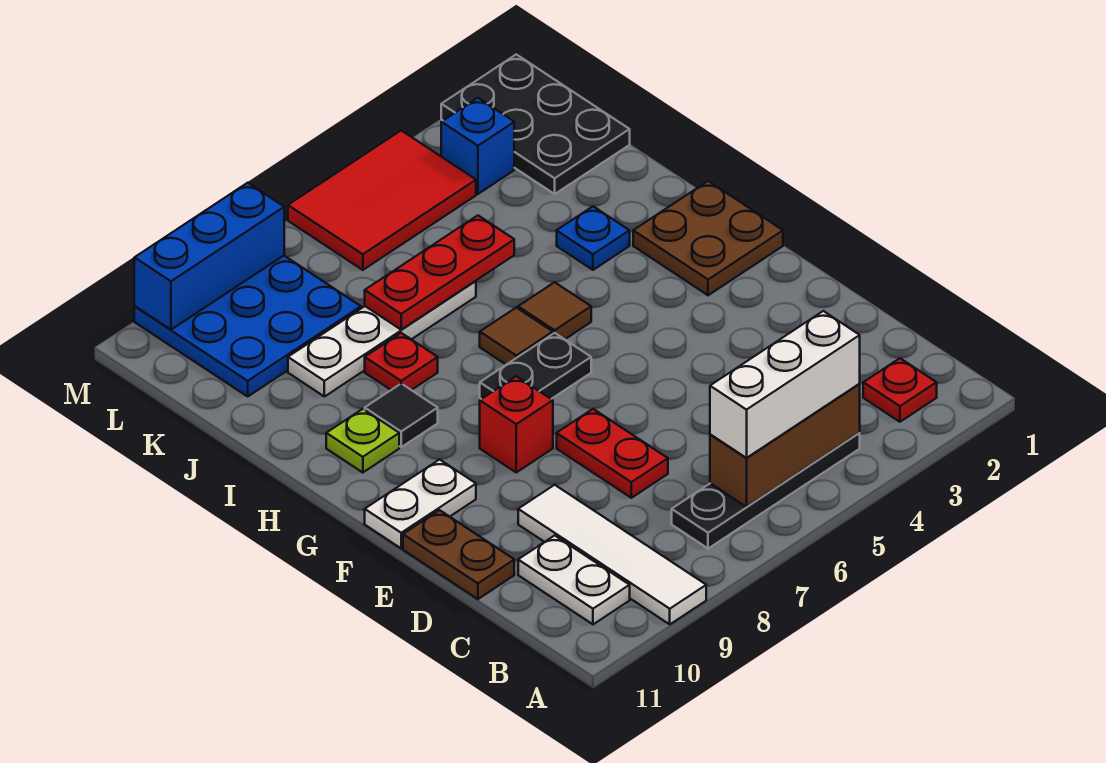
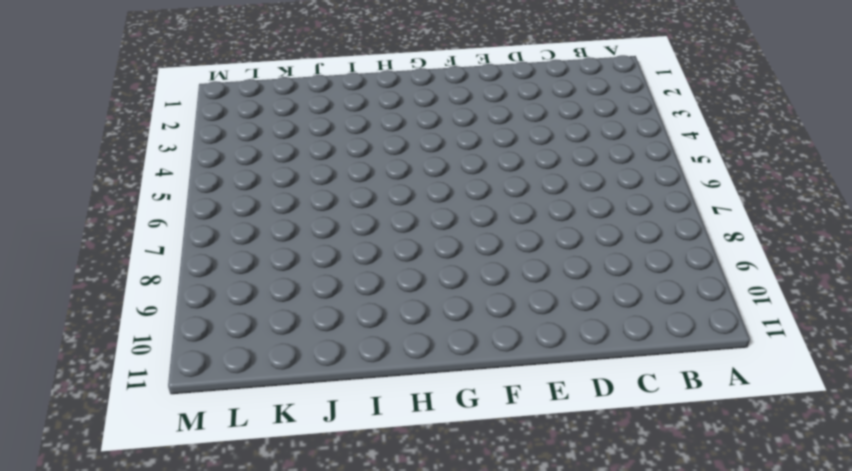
none -> white tile A9:D9 level 1
none -> red plate B2 level 1
none -> black plate B4:B7 level 1

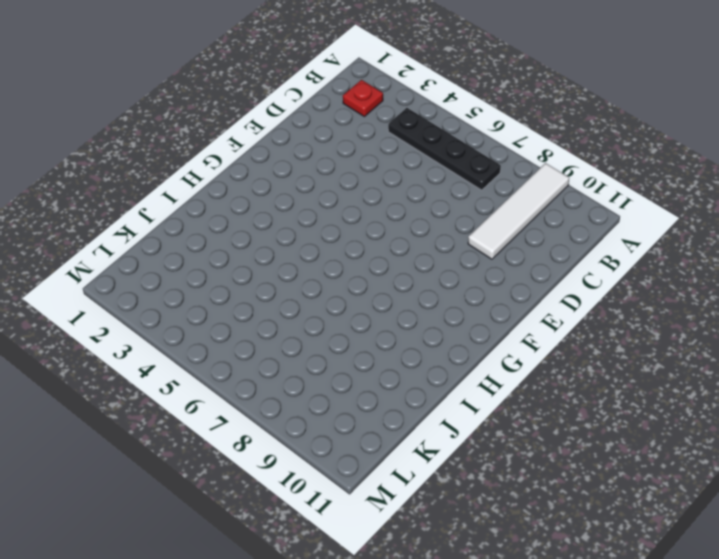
none -> white plate B10:C10 level 1
none -> red plate D7:E7 level 1
none -> brown plate D11:E11 level 1

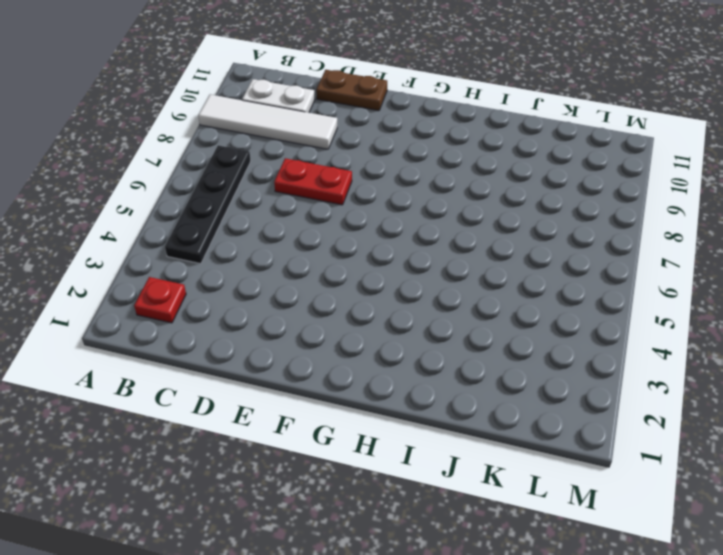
none -> red brick F8 level 1
none -> white plate F10:F11 level 1
none -> brown plate G1:H2 level 1

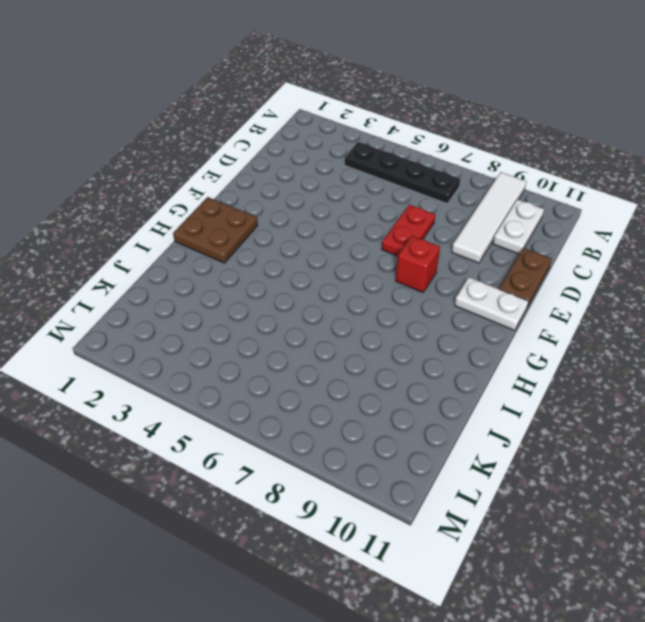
none -> red plate B2 level 1
none -> black plate G6:G7 level 1
none -> brown tile H5 level 1

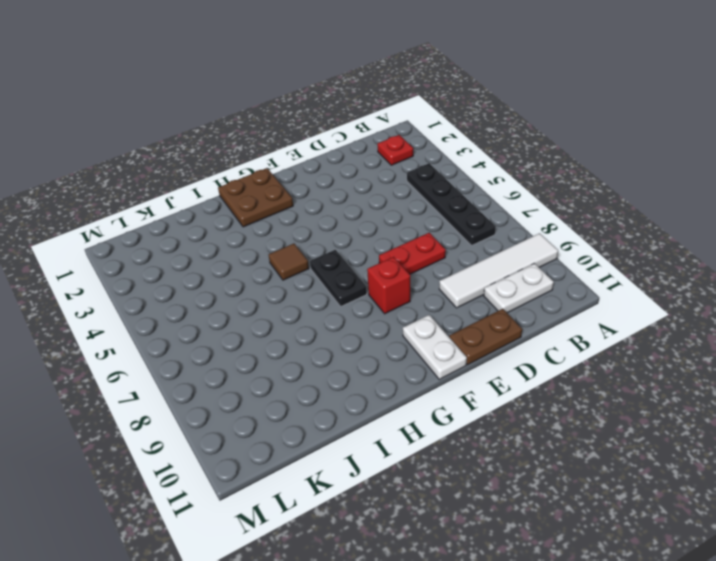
none -> brown tile H6 level 1
none -> black tile H9 level 1
none -> lime plate H10 level 1

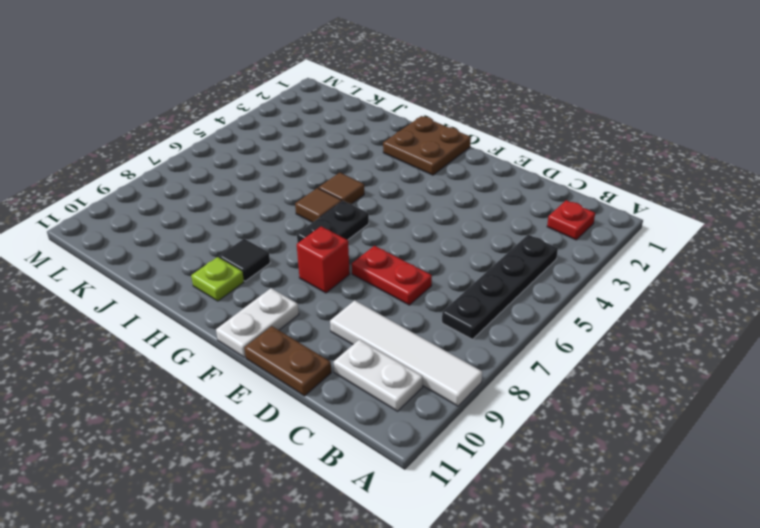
none -> blue plate I3 level 1
none -> red plate I8 level 1
none -> white plate J6:J9 level 1

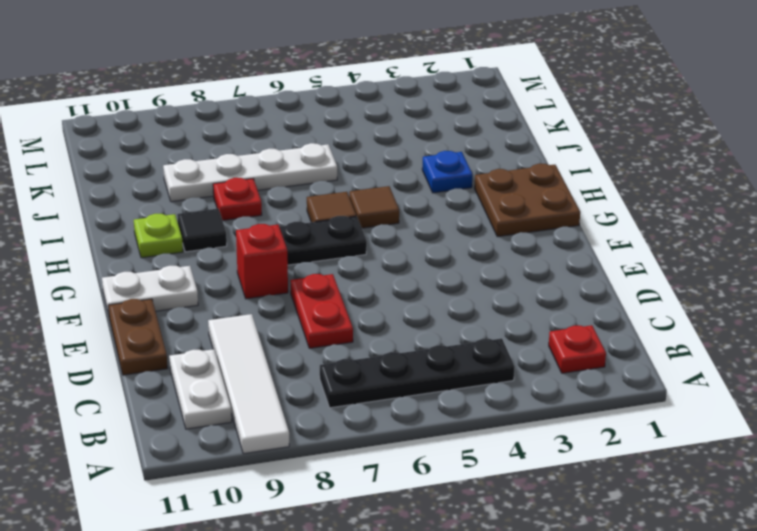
none -> black plate K1:M2 level 1
none -> blue plate K8:M10 level 1
none -> blue brick L3 level 1

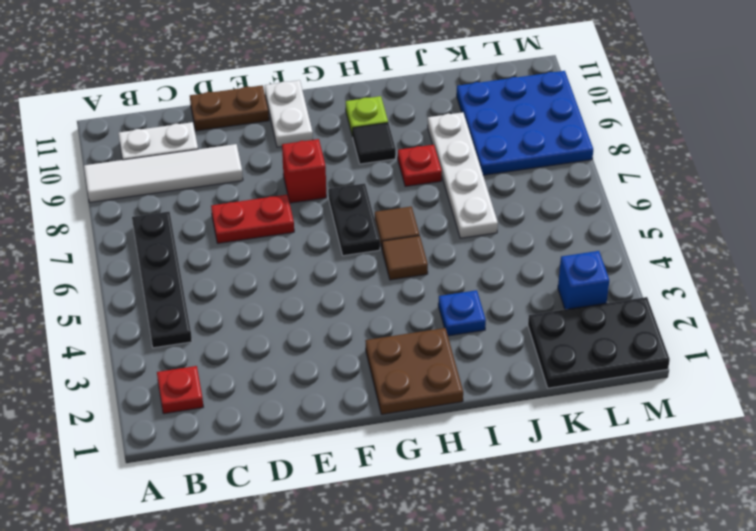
none -> red tile L4:M6 level 1
none -> brown brick B4:B6 level 2
none -> red plate J5:J7 level 2

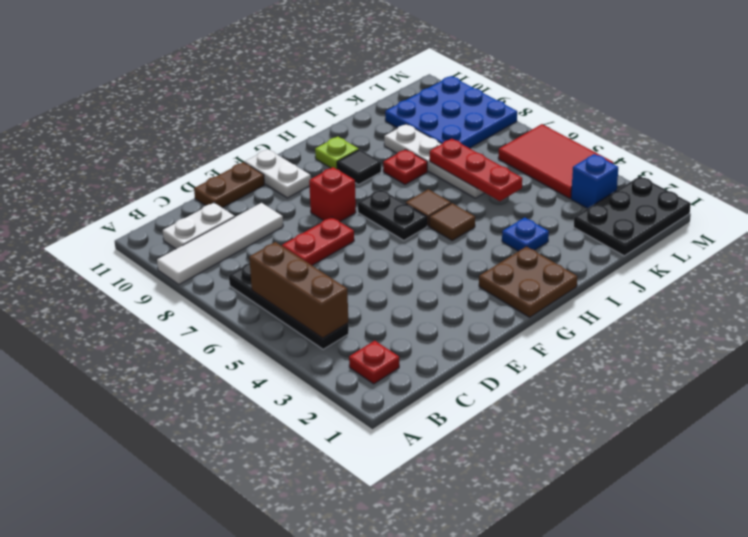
none -> blue brick M8:M10 level 2
none -> white brick B4:B6 level 3

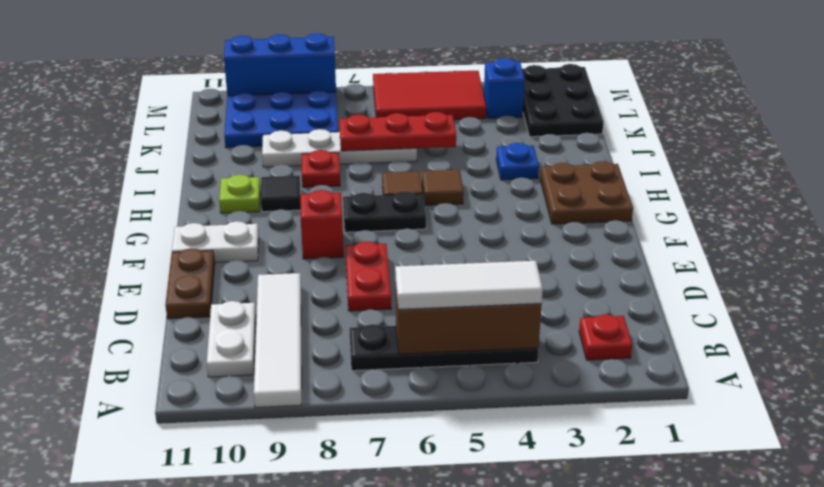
white tile B4:B6 level 3 -> white brick B4:B6 level 3

